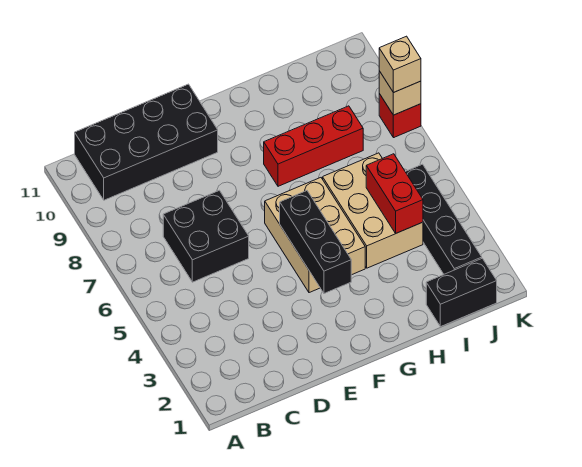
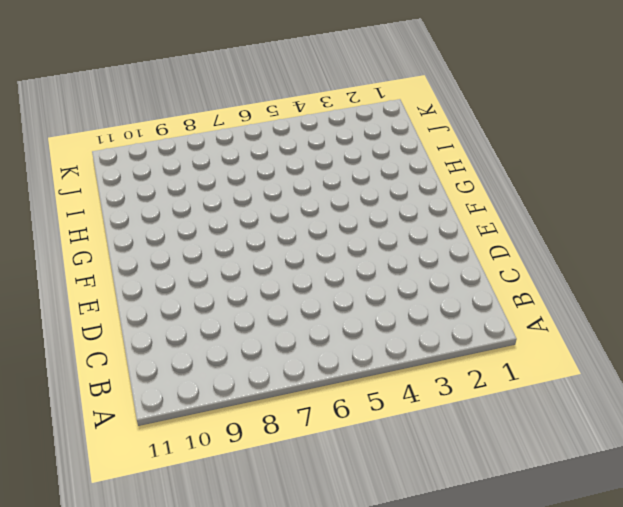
none -> black brick B10:E11 level 1
none -> black brick C6:D7 level 1
none -> tan brick F4:G6 level 1

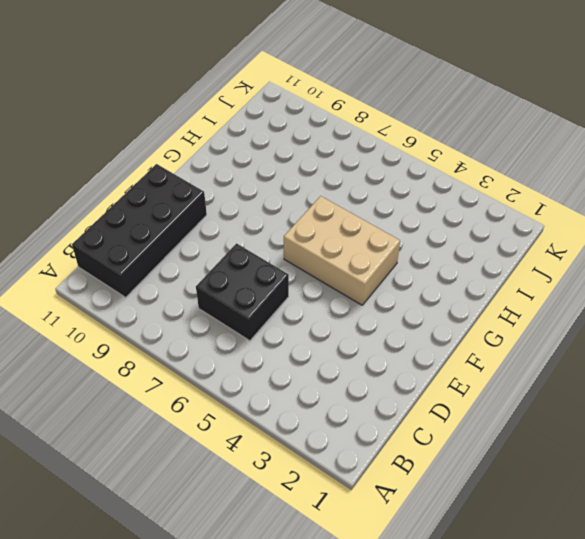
none -> red brick G8:I8 level 1
none -> tan brick H4:I6 level 1
none -> black brick I1:J1 level 1

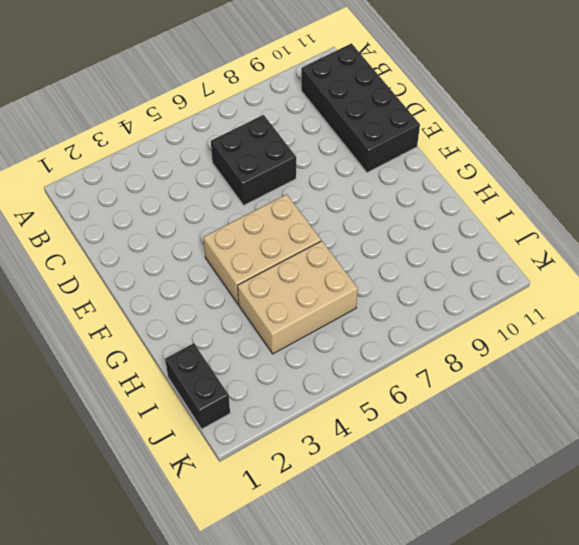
none -> red brick G8:I8 level 1
none -> black brick J2:J5 level 1
none -> red brick K8 level 1

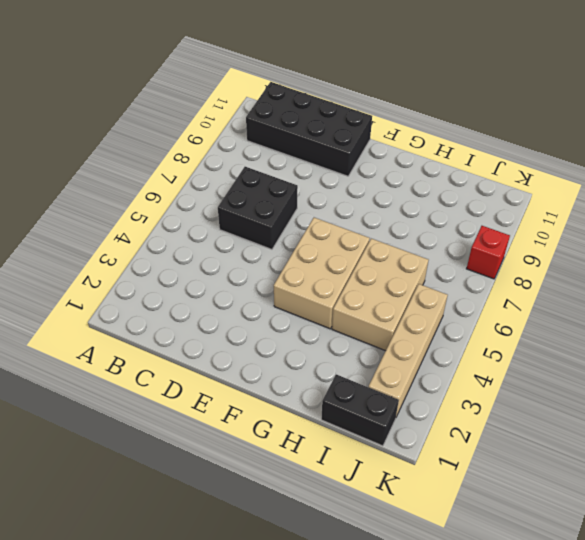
tan brick J2:J5 level 1 -> black brick J2:J5 level 1
none -> red brick G8:I8 level 1
none -> black brick F3:F5 level 2
none -> red brick I4:I5 level 2

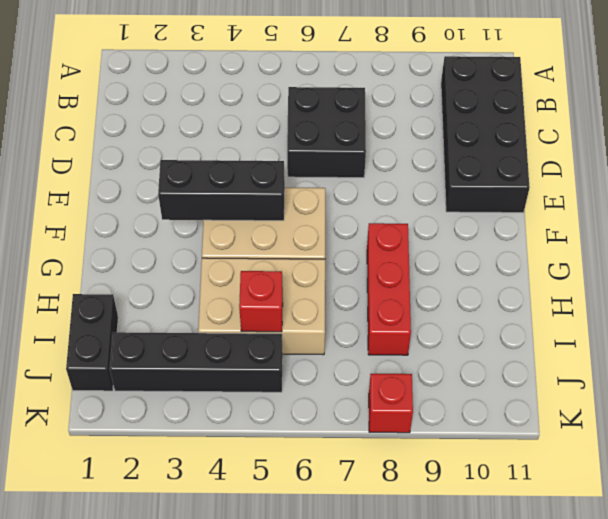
red brick I5 level 2 -> red brick I4:I5 level 2
none -> tan brick K8 level 2
none -> tan brick K8 level 3

